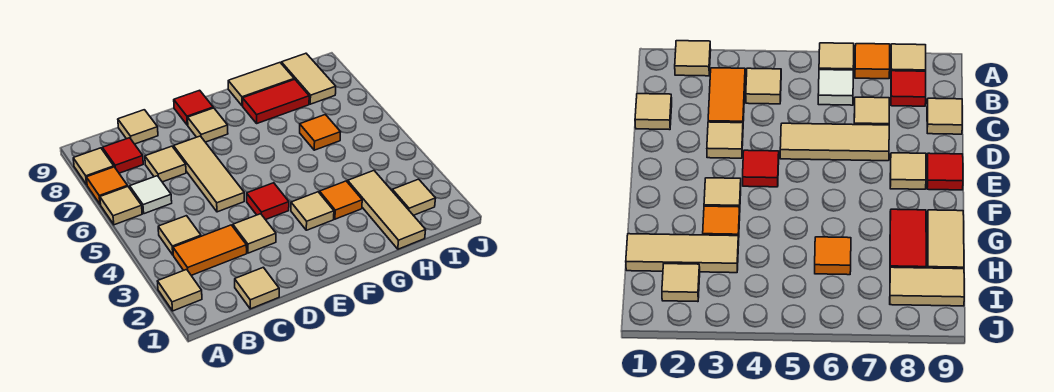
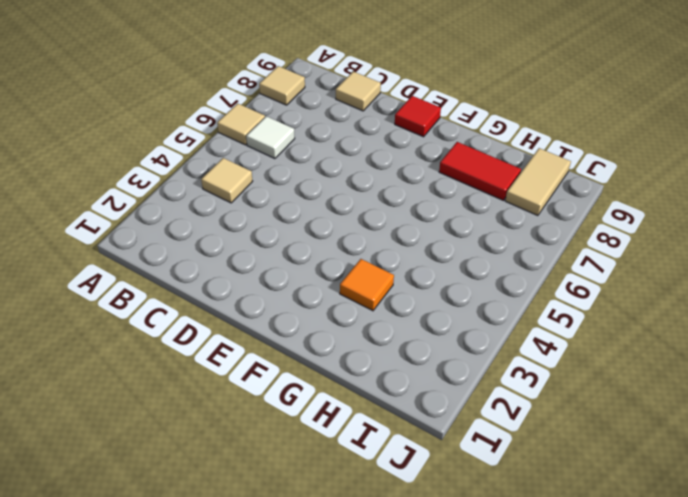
none -> tan tile A2 level 1
none -> orange tile A7 level 1
none -> orange tile B3:C3 level 1

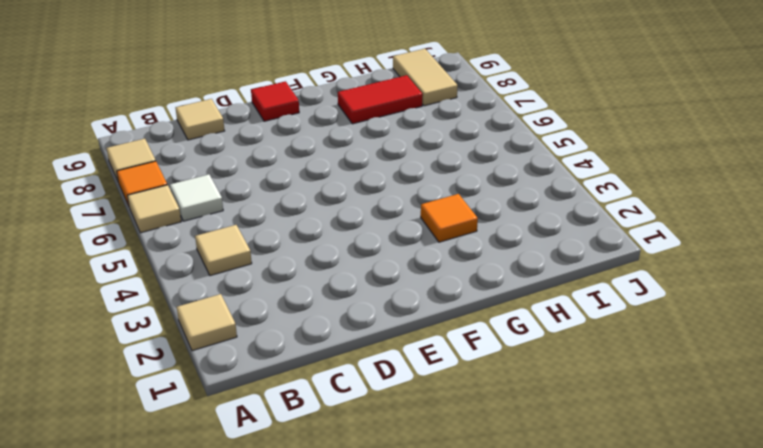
none -> orange tile B3:C3 level 1
none -> red tile B8 level 1
none -> tan tile C1 level 1

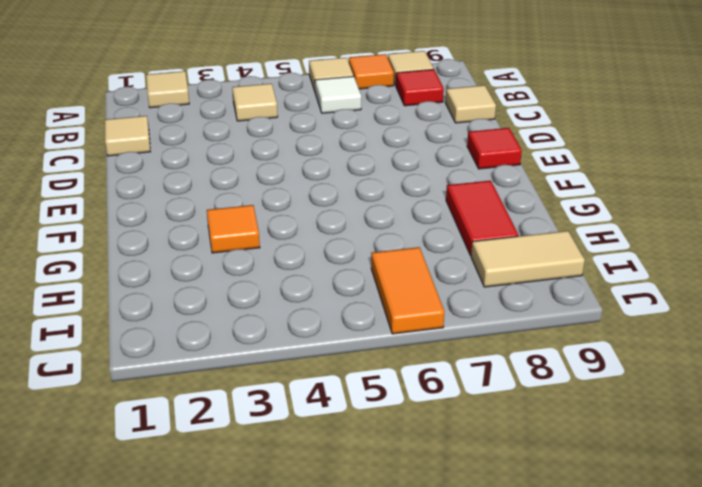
orange tile I6:J6 level 1 -> orange tile B3:C3 level 1
none -> tan tile C7 level 1
none -> tan tile D3 level 1
none -> tan tile D5:D7 level 1

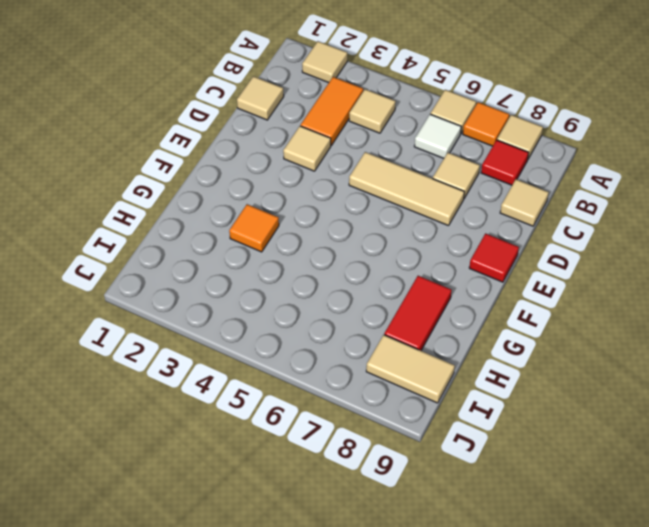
none -> red tile E4 level 1
none -> tan tile E8 level 1
none -> tan tile F3 level 1

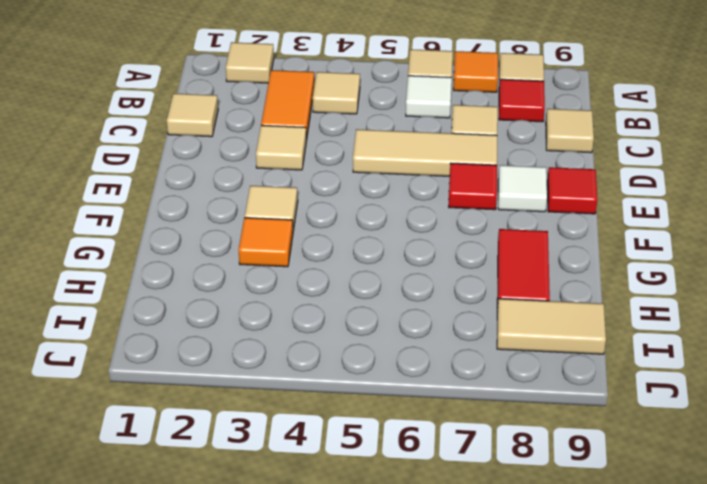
red tile E7 level 1 -> red tile E4 level 1
white tile E8 level 1 -> tan tile E8 level 1
none -> tan tile G9:H9 level 1
none -> tan tile H1:H3 level 1
none -> orange tile H6 level 1

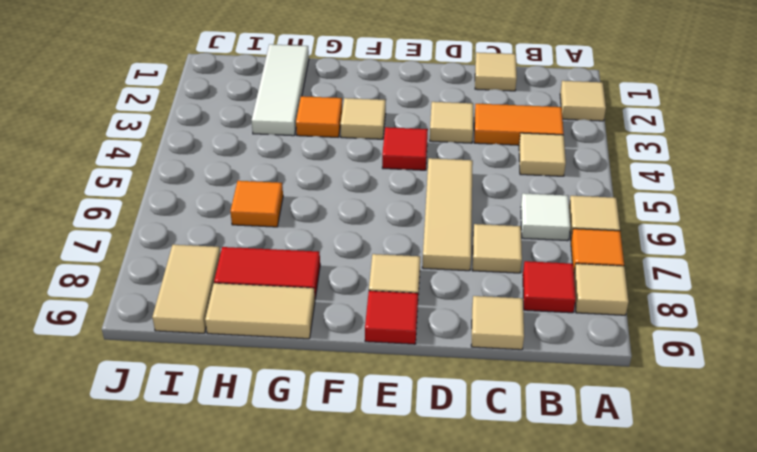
white tile H1:H3 level 1 -> tan tile H1:H3 level 1
none -> tan tile I2 level 1

